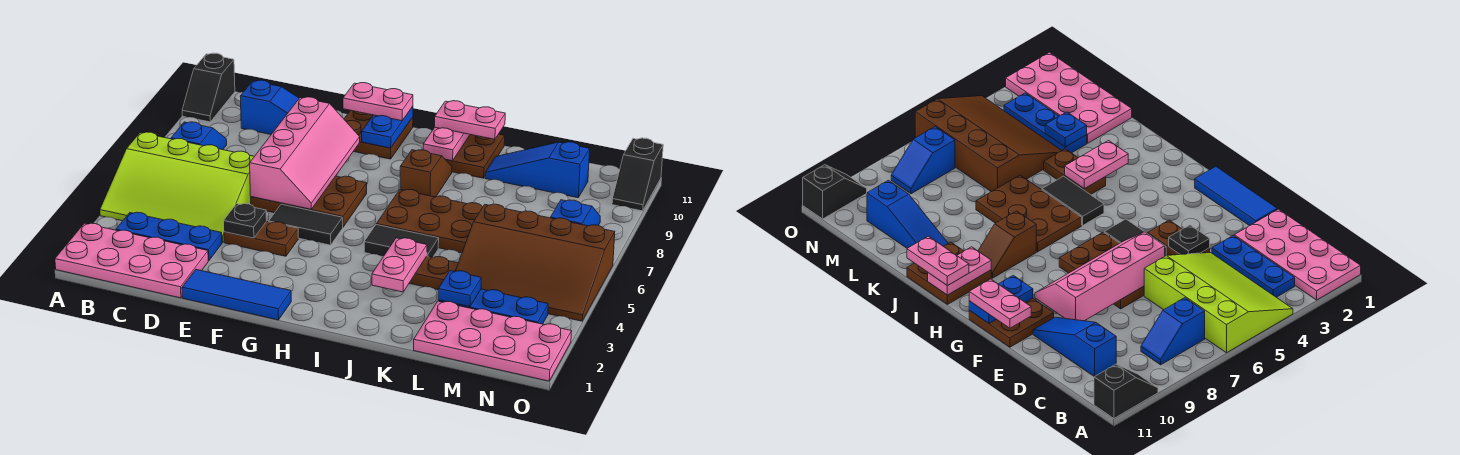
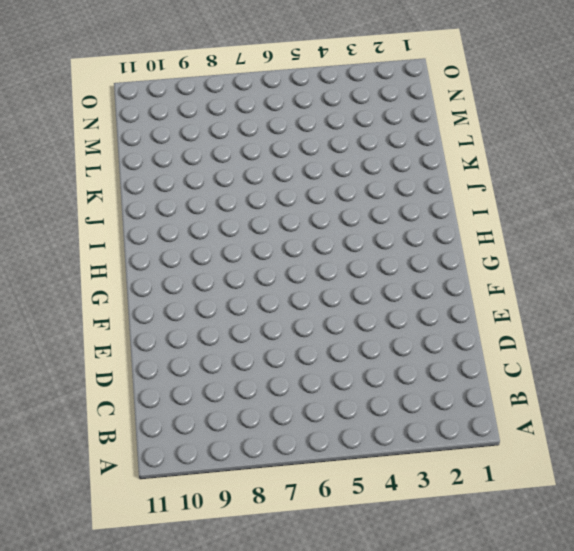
none -> pink plate A1:D2 level 1
none -> lime slope A4:D6 level 1 top 6
none -> black slope A10:A11 level 1 top 11
none -> blue plate B3:D3 level 1

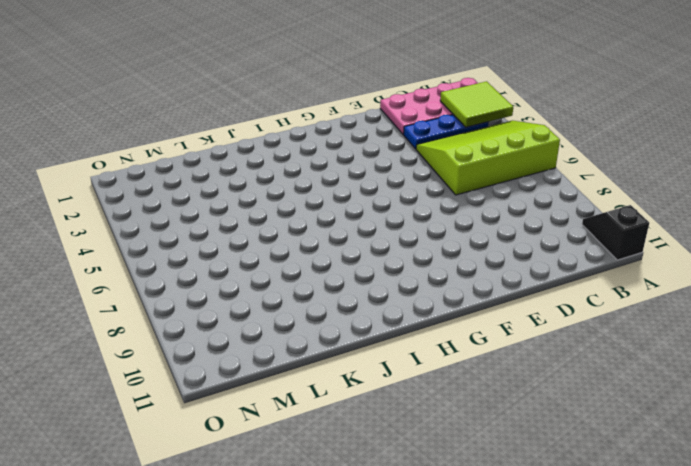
lime tile A2:B3 level 2 -> none
none -> blue slope B7:B8 level 1 top 7
none -> blue slope C10:E10 level 1 top C
none -> blue tile E1:G1 level 1
none -> brown plate E4:F4 level 1

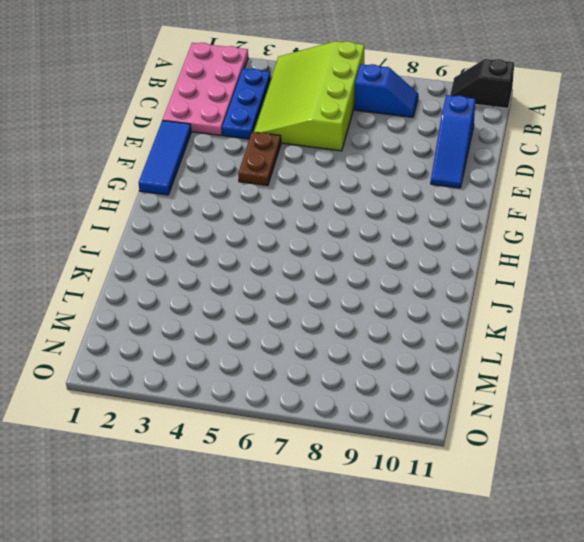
none -> brown plate E6:G7 level 1
none -> black tile F5:G5 level 1
none -> brown plate F10:G11 level 1
none -> black tile I5:J5 level 1

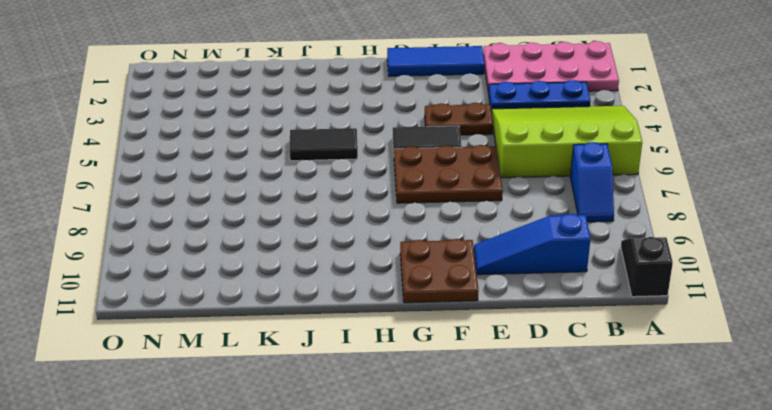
none -> brown plate I6:K7 level 1
none -> brown slope I8:I9 level 1 top 8
none -> brown plate I10:J11 level 1
none -> brown plate J4:K4 level 1

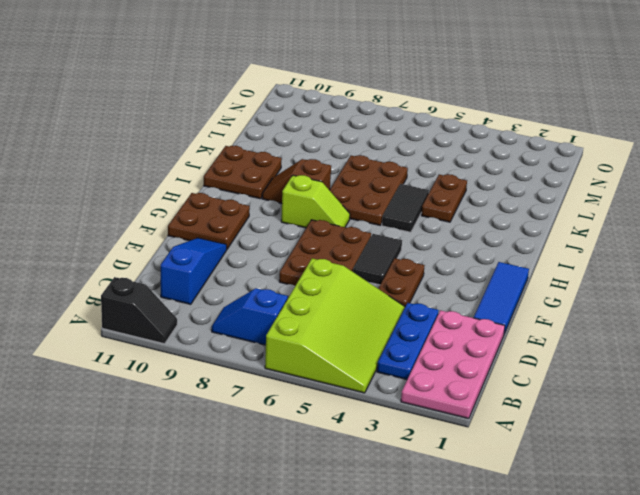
lime slope H7:H8 level 1 top 8 -> none
none -> blue slope K10:M10 level 1 top M
none -> pink plate L1:O2 level 1
none -> blue plate L3:N3 level 1
none -> brown slope L4:O6 level 1 top 6

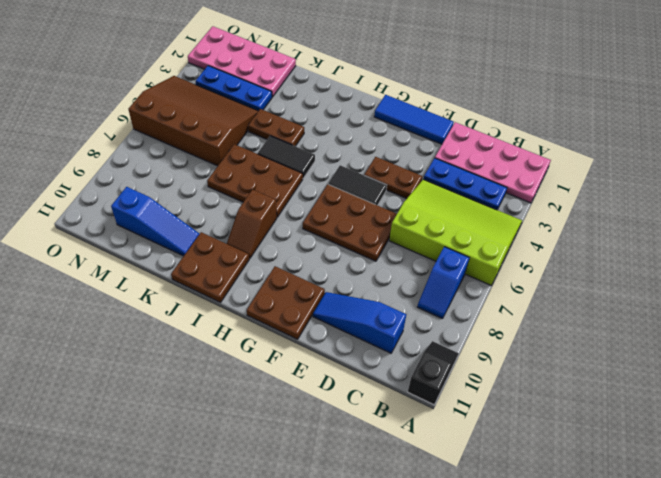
none -> blue slope N7:N8 level 1 top 7
none -> black slope O10:O11 level 1 top 11
none -> black plate E4 level 2
none -> pink slope E6:F9 level 2 top E

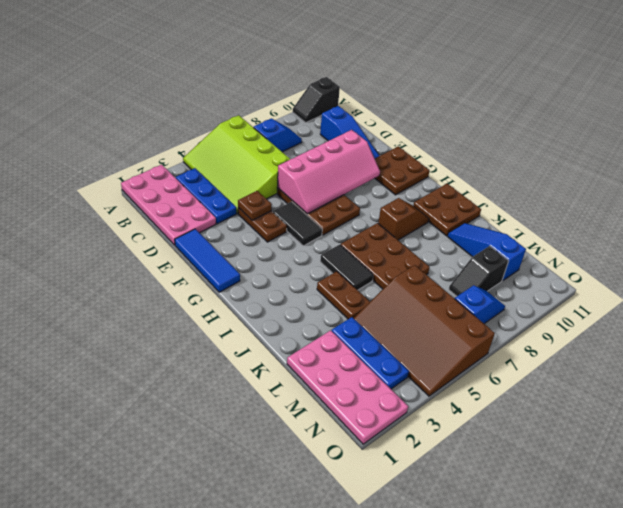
brown plate E4 level 2 -> black plate E4 level 2
black slope M8:M9 level 1 top 9 -> black slope O10:O11 level 1 top 11
none -> blue plate G10:G11 level 2
none -> pink plate I10:I11 level 2
none -> pink plate J3:J4 level 2
none -> blue plate L3 level 2

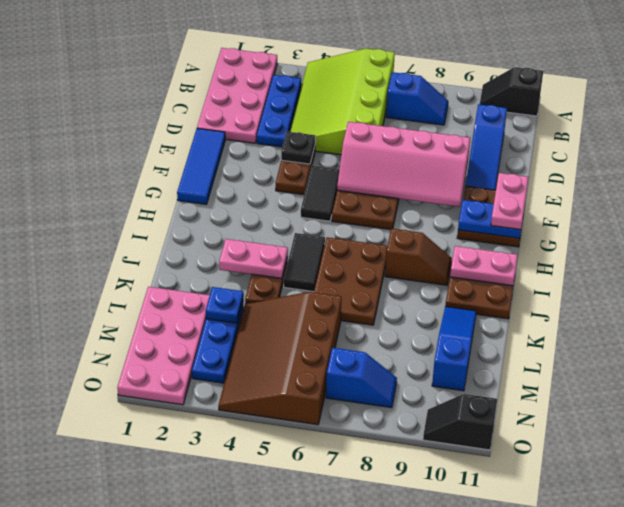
none -> pink plate I11:J11 level 3

